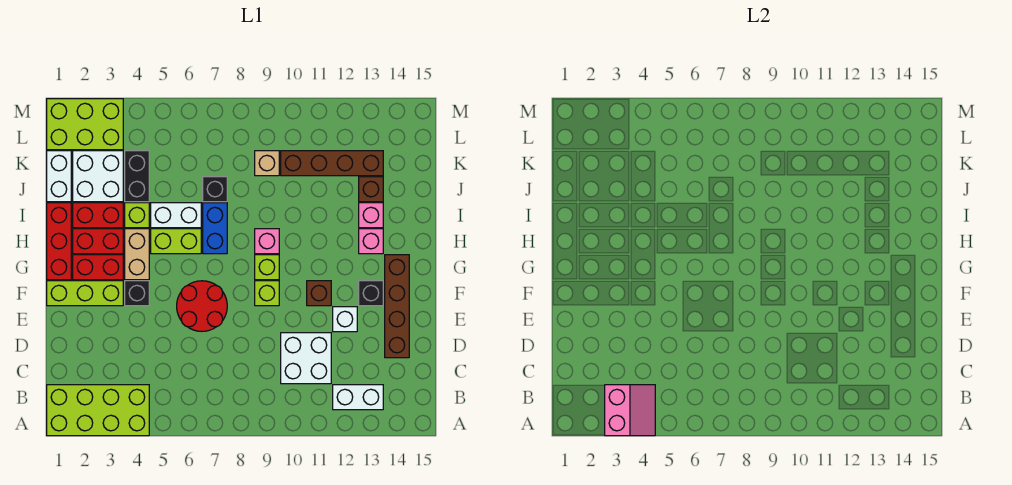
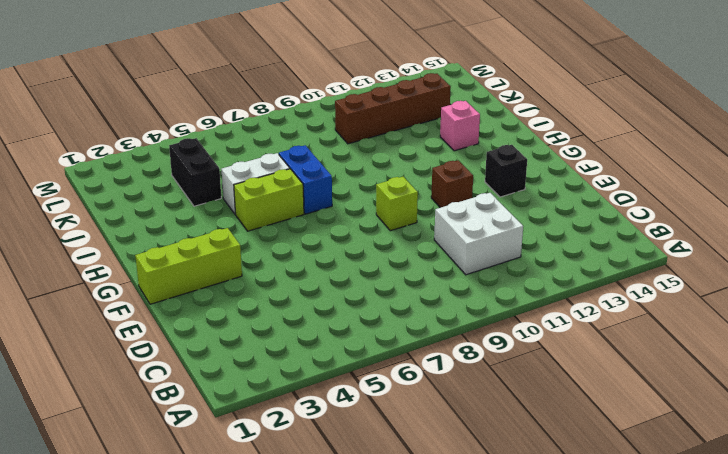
none -> lime brick A1:B4 level 1
none -> white brick B12:B13 level 1
none -> brown brick D14:G14 level 1
none -> red round brick E6:F7 level 1

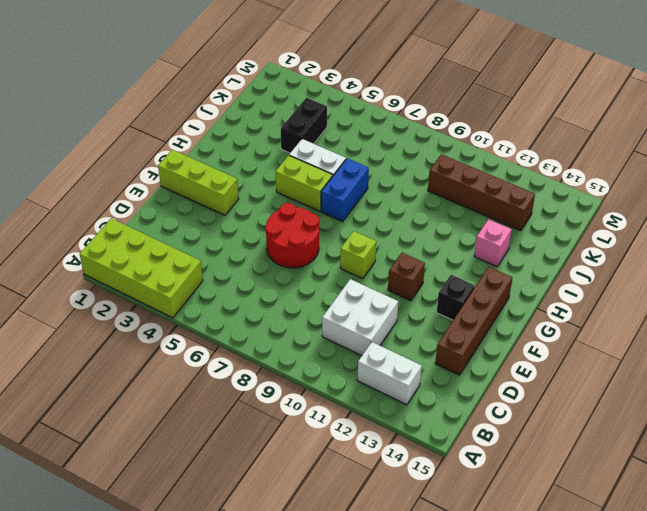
none -> white brick E12 level 1
none -> black brick F4 level 1
none -> red brick G1:I1 level 1
none -> red brick G2:G3 level 1

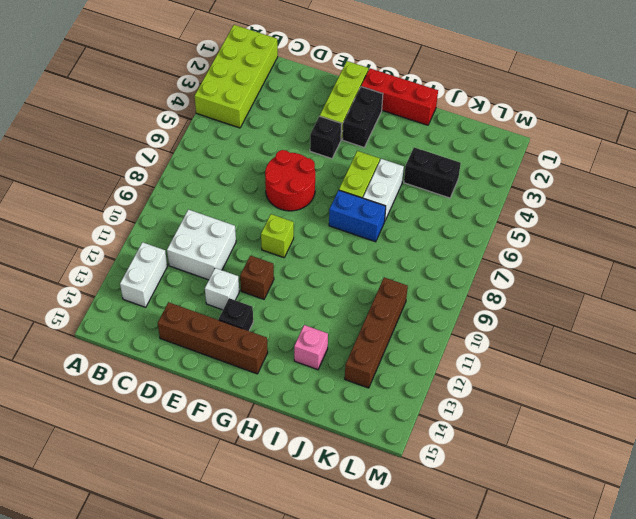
black brick G2:G3 level 1 -> red brick G2:G3 level 1
none -> tan brick G4:H4 level 1
none -> lime brick G9 level 1
none -> red brick H2:H3 level 1
none -> pink brick H9 level 1

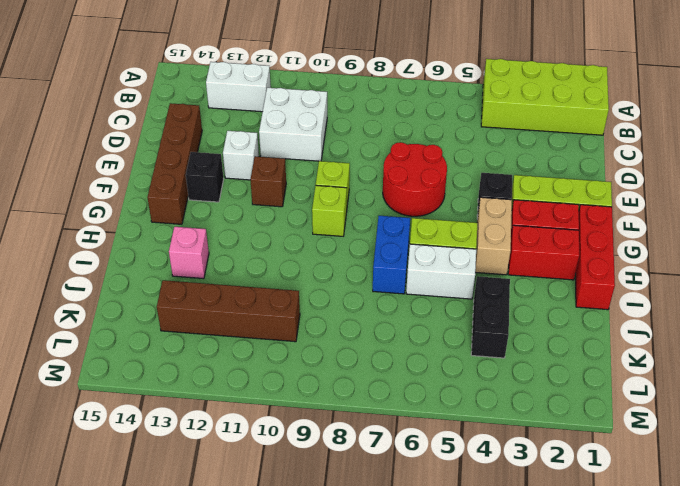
none -> pink brick H9 level 1
none -> pink brick H13 level 1
none -> red brick I2:I3 level 1
none -> lime brick I4 level 1

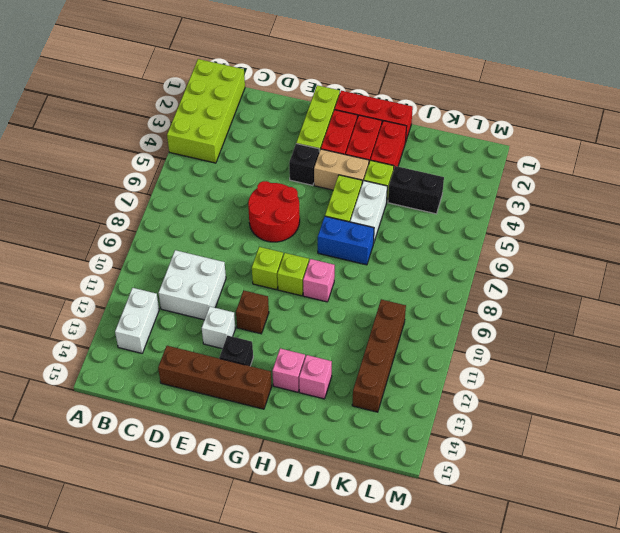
none -> white brick J1:K1 level 1
none -> white brick J2:K3 level 1
none -> black brick J7 level 1
none -> brown brick J13 level 1

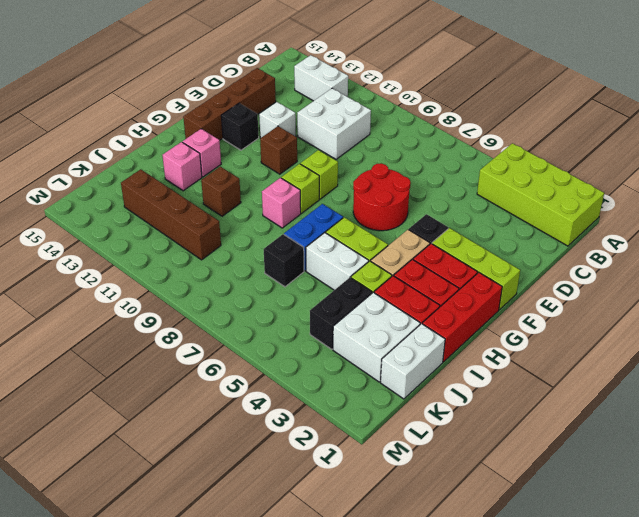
brown brick I11 level 1 -> brown brick J13 level 1
none -> tan brick K9 level 1
none -> lime brick L1:M3 level 1
none -> pink slope A3:B4 level 2 top 3

